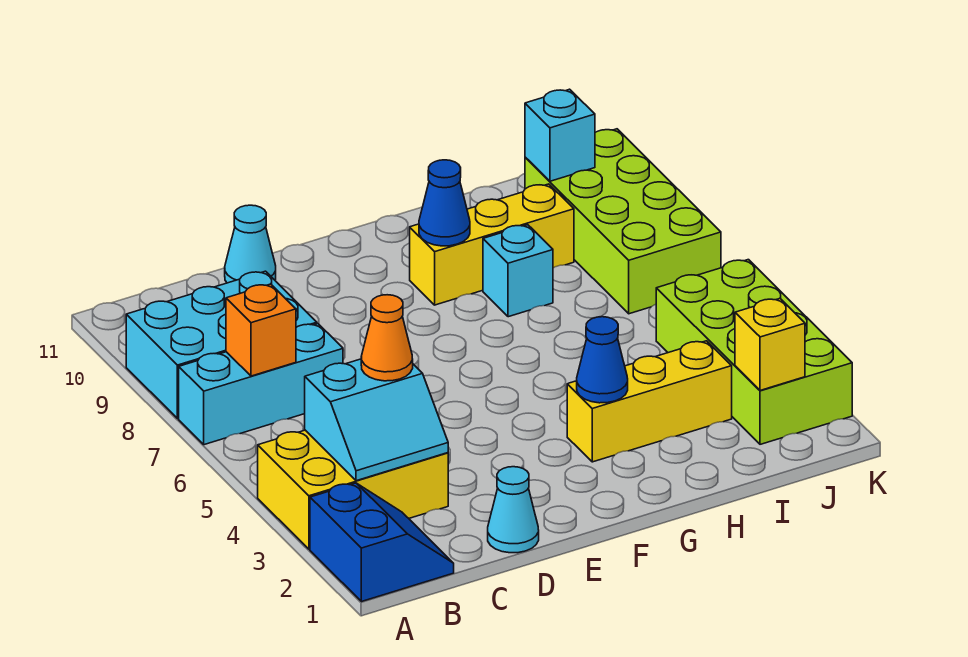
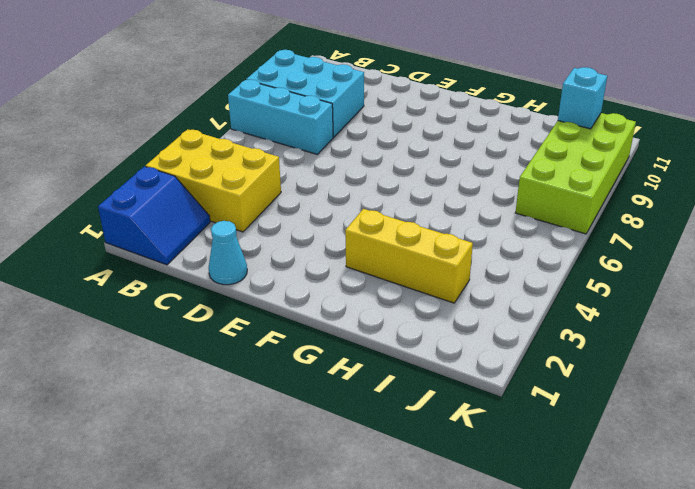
none -> cyan cone D11 level 1
none -> yellow brick G9:I9 level 1
none -> cyan brick H8 level 1

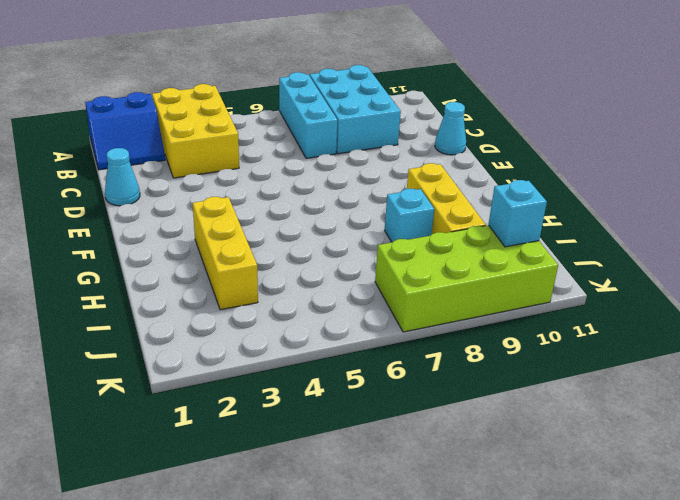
none -> lime brick J2:K5 level 1
none -> cyan slope B3:C4 level 2 top 4
none -> orange brick B7 level 2

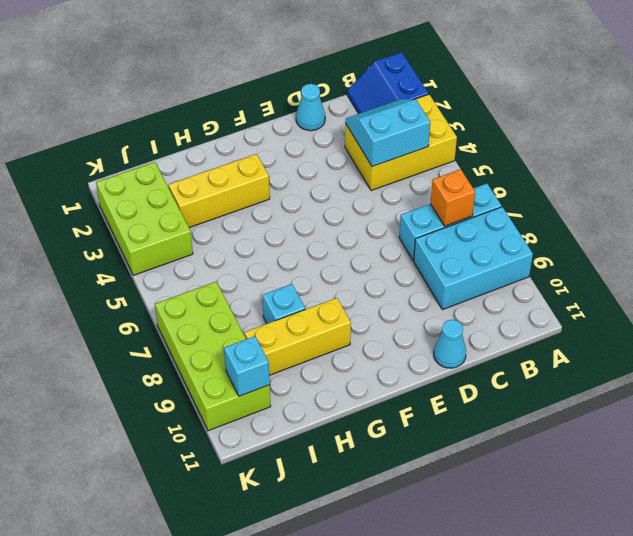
lime brick J2:K4 level 1 -> lime brick J2:K5 level 1
none -> blue cone G3 level 2
none -> blue cone G9 level 2
none -> yellow brick J2 level 2

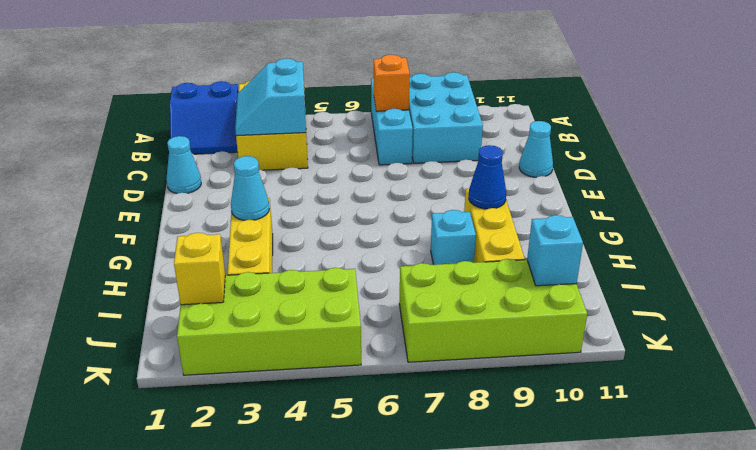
cyan cone G3 level 2 -> blue cone G3 level 2
none -> orange cone C4 level 3

